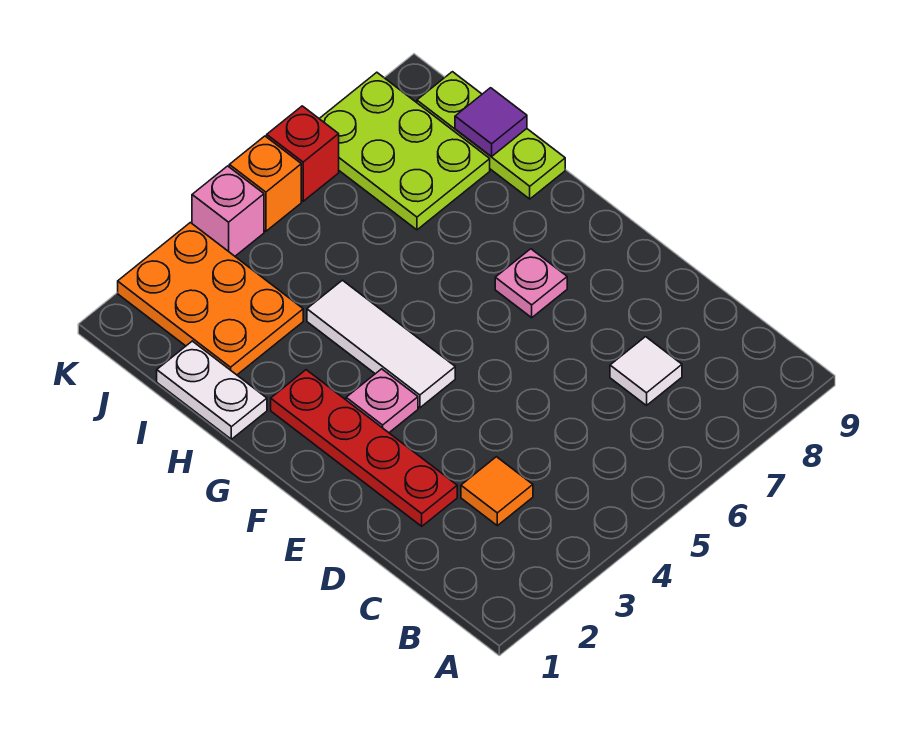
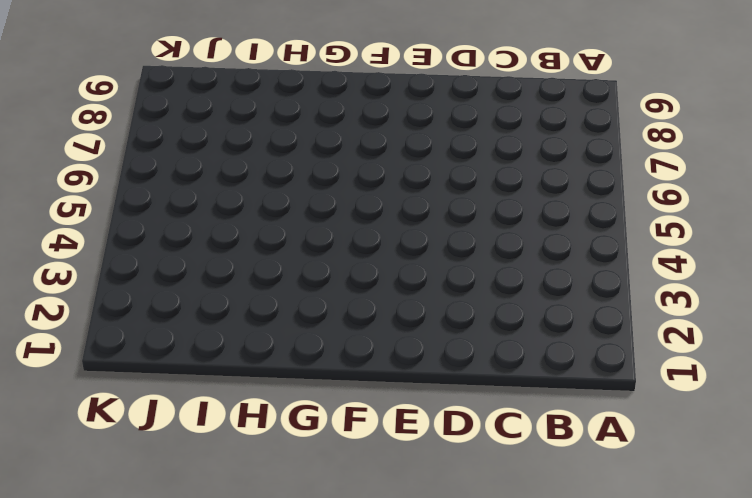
none -> orange tile C3 level 1
none -> white tile C7 level 1
none -> red plate D2:G2 level 1

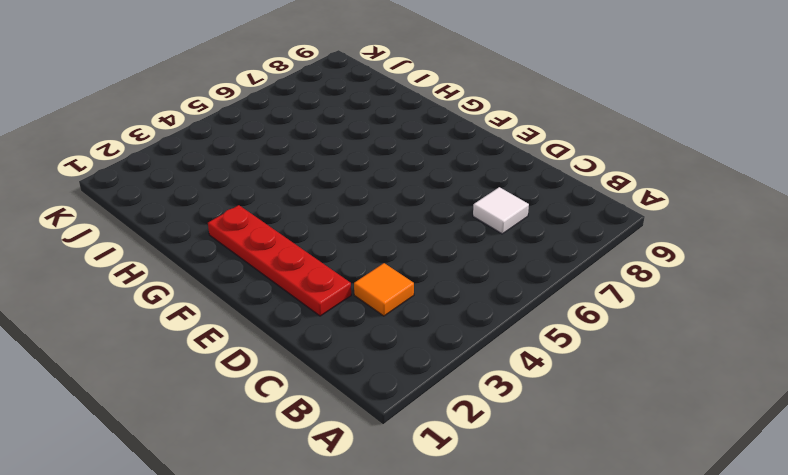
none -> pink plate F3 level 1
none -> white tile F4:H4 level 1
none -> pink plate F7 level 1

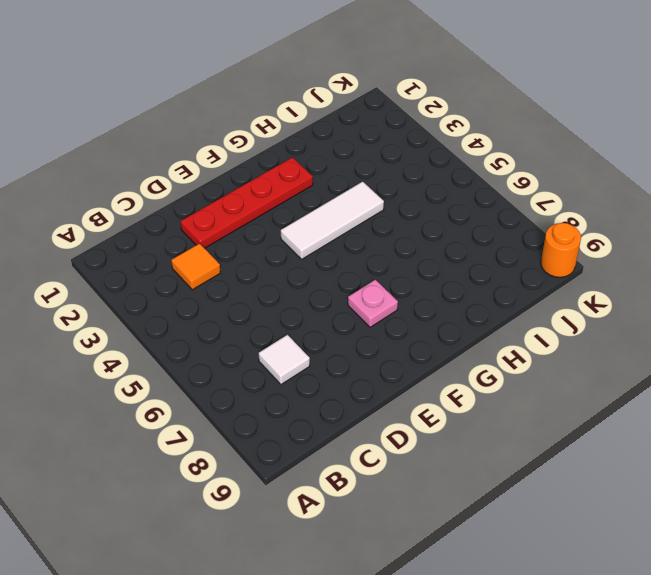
orange round brick K9 level 1 -> none
none -> pink plate F3 level 1
none -> white plate H1:I1 level 1
none -> lime plate H9:J9 level 1

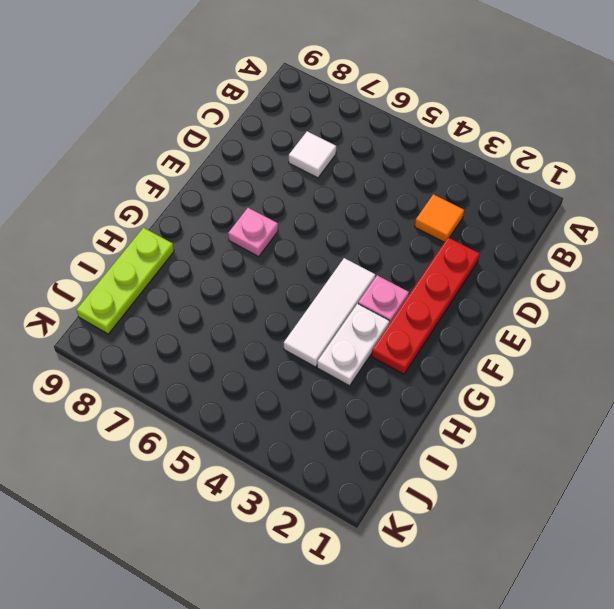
white plate G3:H3 level 1 -> white plate H1:I1 level 1
none -> orange plate I2:K3 level 1
none -> lime plate I7:K8 level 1
none -> pink brick K4 level 1

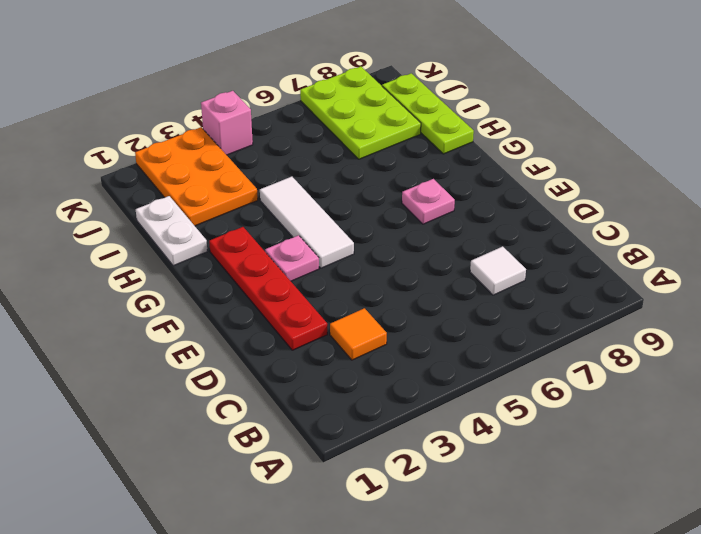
none -> orange brick K5 level 1
none -> red brick K6 level 1
none -> purple tile I9 level 2

